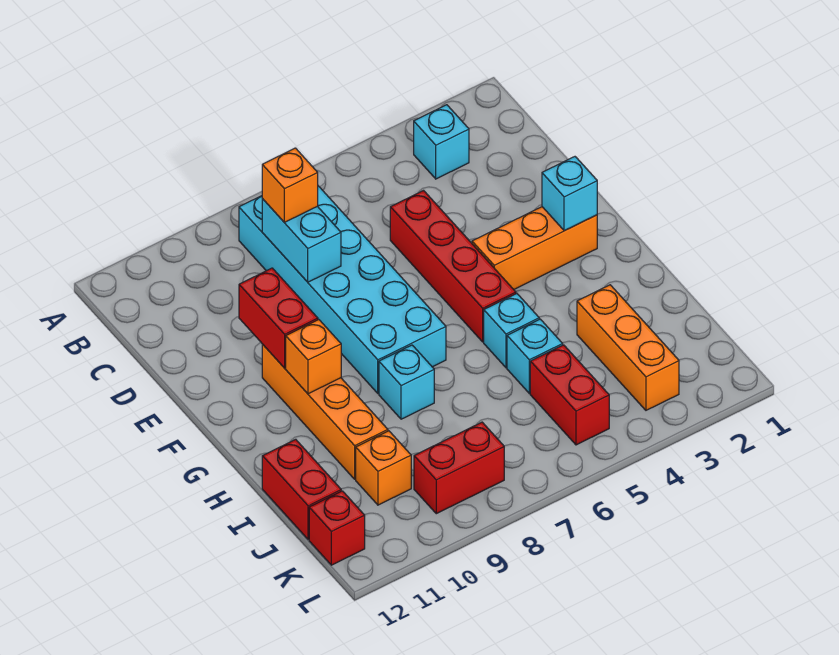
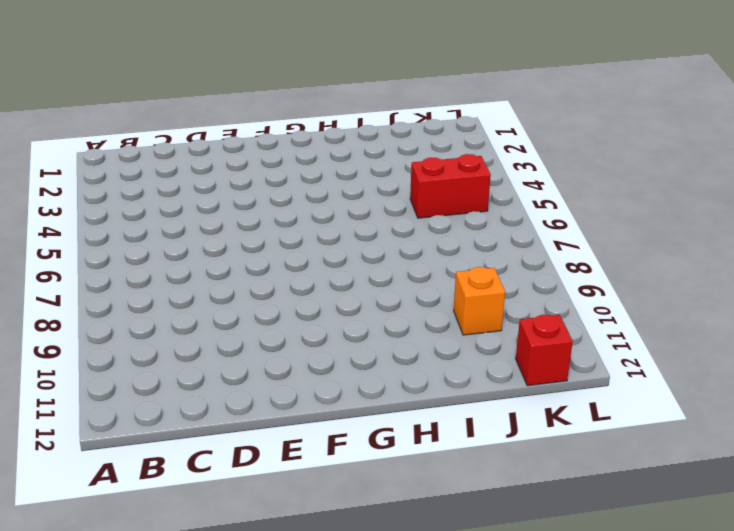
none -> cyan brick B3 level 1
none -> cyan brick B7:G8 level 1
none -> red brick D5:G5 level 1

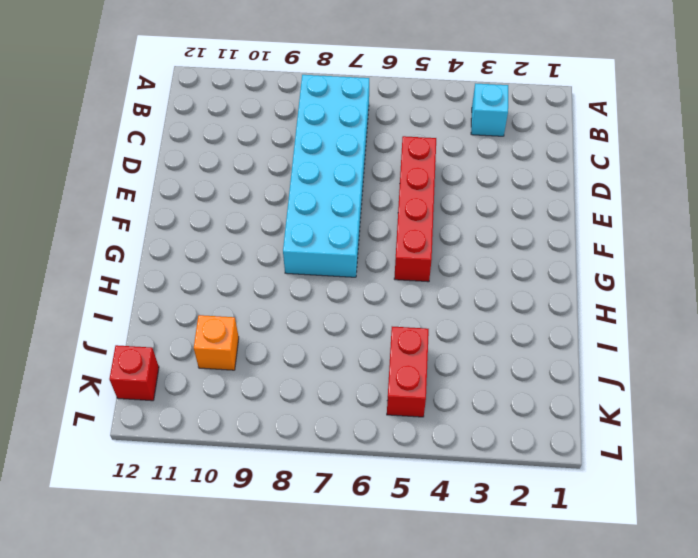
none -> orange brick F2:F4 level 1
none -> orange brick F10:I10 level 1
none -> cyan brick H5 level 1

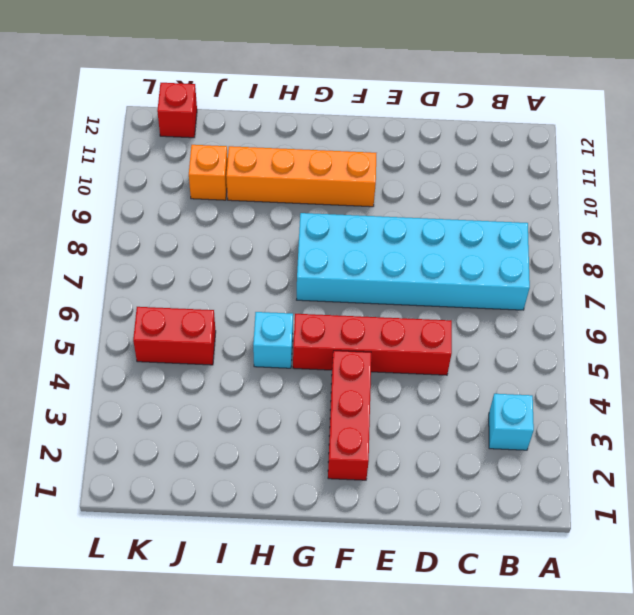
red brick F2:F4 level 1 -> orange brick F2:F4 level 1
none -> cyan brick H8 level 1
none -> orange brick I3:K3 level 1
none -> cyan brick I5 level 1

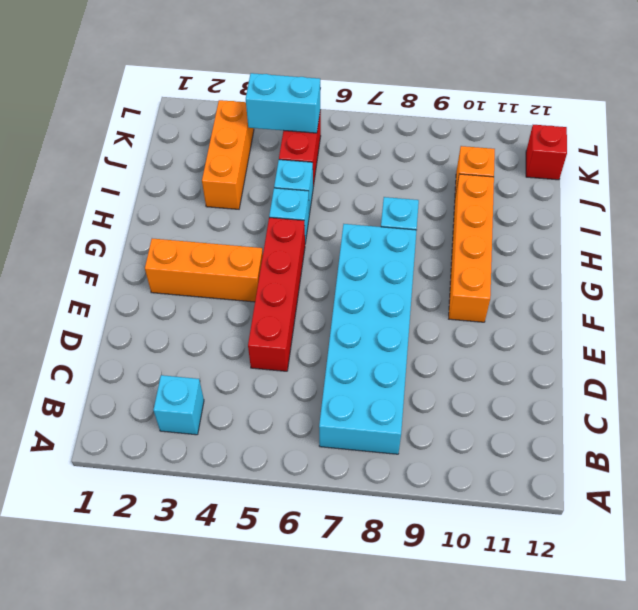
cyan brick K4:K5 level 2 -> cyan brick C8:D8 level 2
none -> red brick I12:J12 level 1
none -> red brick K8:K9 level 1
none -> red brick E10:F10 level 2

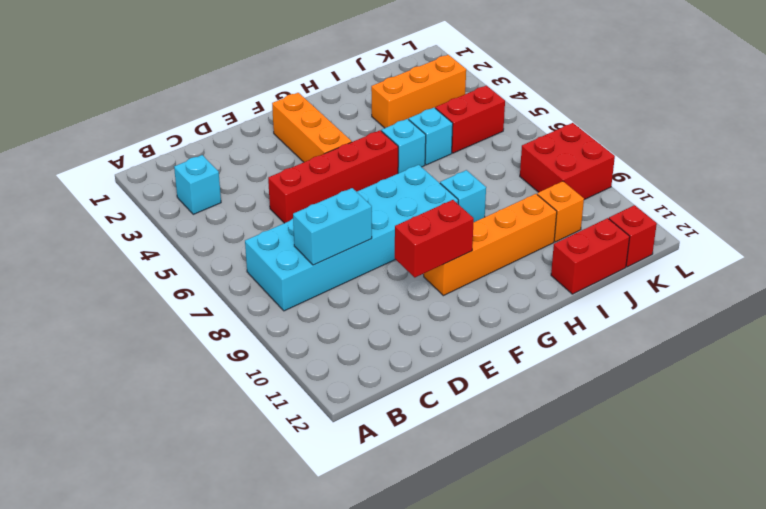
red brick K8:L9 level 1 -> red brick K8:K9 level 1
none -> cyan brick F2 level 2
none -> orange brick G10 level 2
none -> orange brick C8 level 3

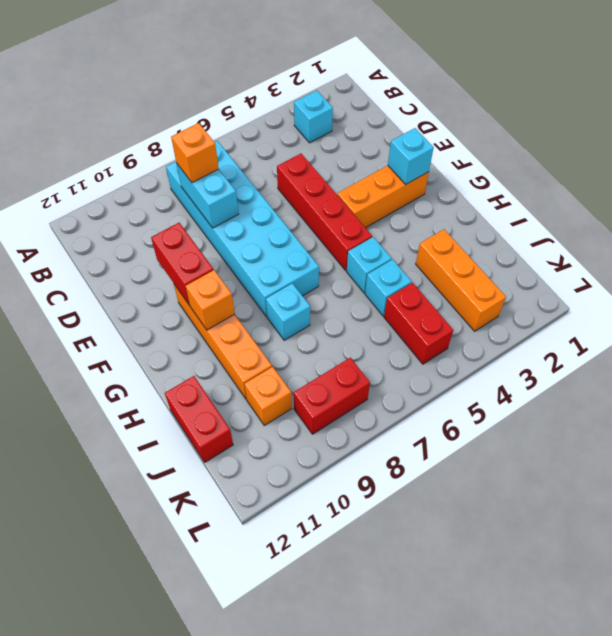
none -> red brick K12 level 1

